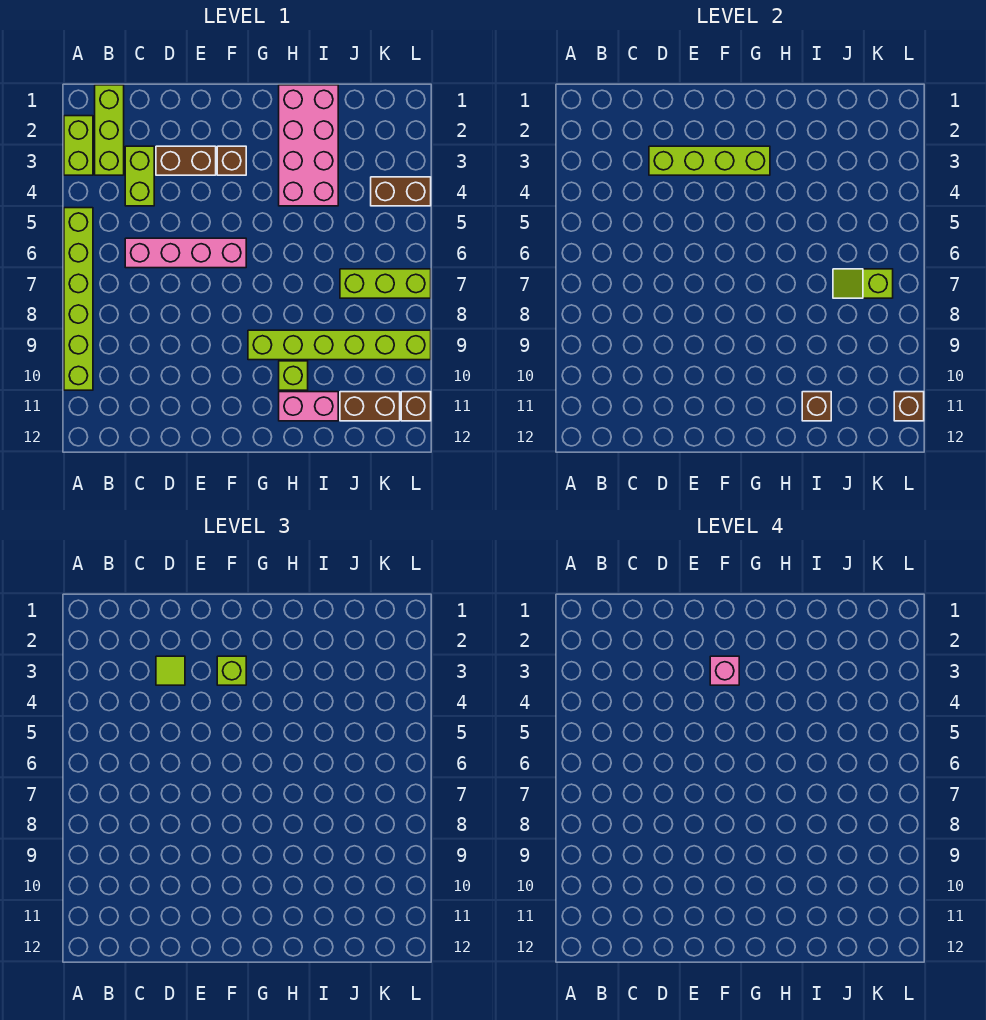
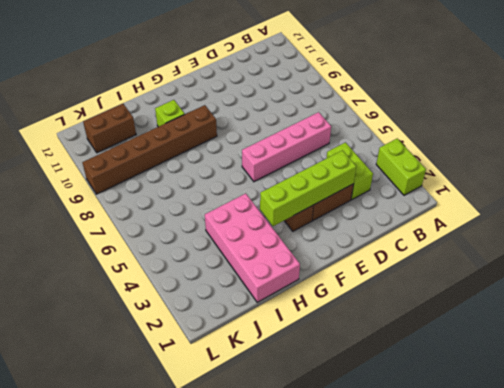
brown brick G9:L9 level 1 -> lime brick G9:L9 level 1
none -> lime brick A5:A10 level 1
none -> lime brick B1:B3 level 1
none -> pink brick H11:I11 level 1

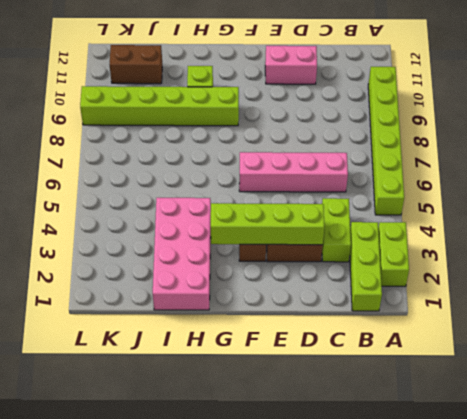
pink brick D11:E11 level 1 -> pink brick H11:I11 level 1
none -> lime brick J7:L7 level 1
none -> brown brick K4:L4 level 1
none -> brown brick L11 level 1

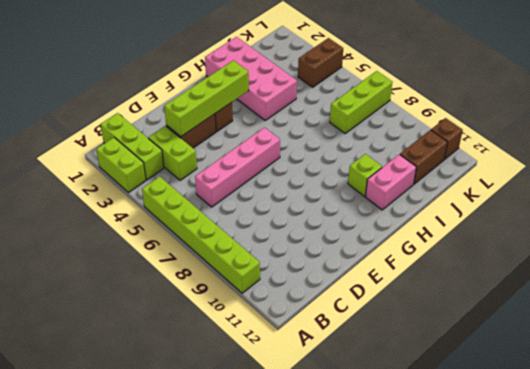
none -> lime brick G9:L9 level 1
none -> brown brick I11 level 2
none -> lime slope J7:K7 level 2 top K

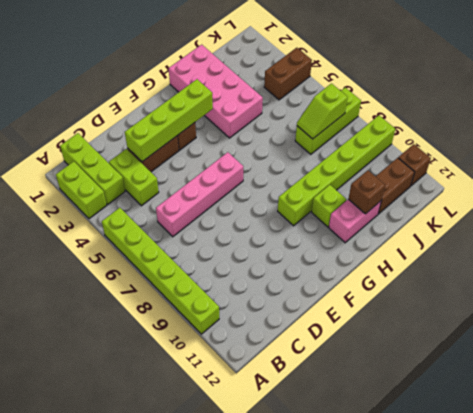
none -> brown brick L11 level 2
none -> lime tile D3 level 3
none -> lime brick F3 level 3

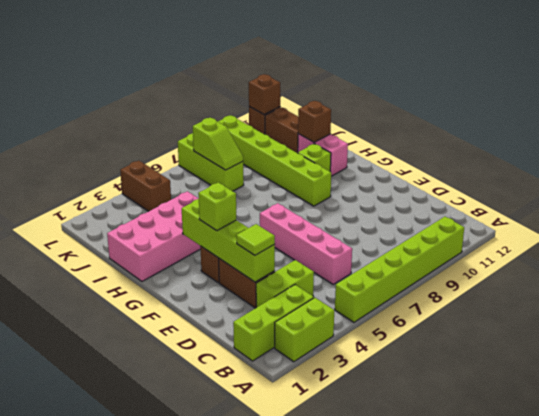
none -> pink brick F3 level 4

